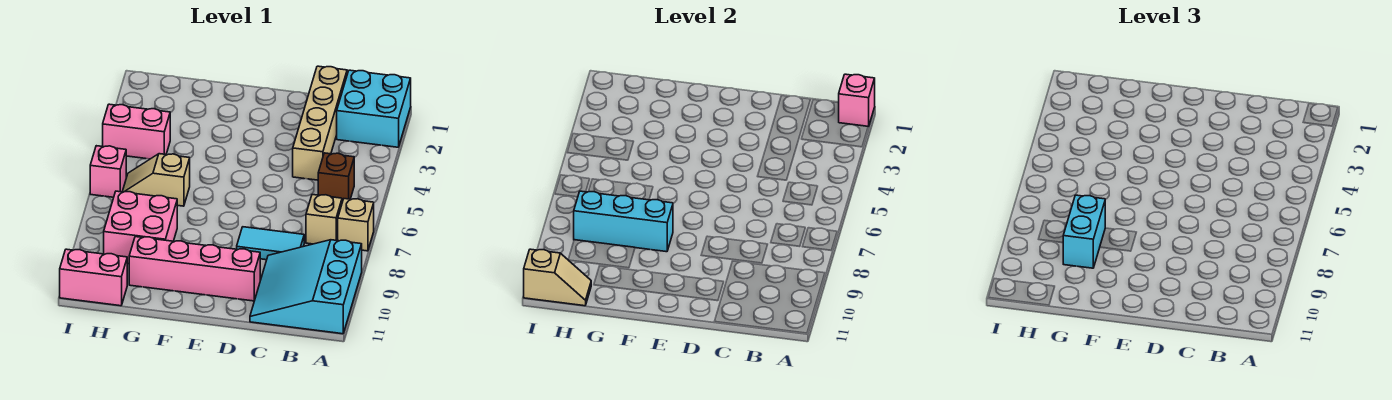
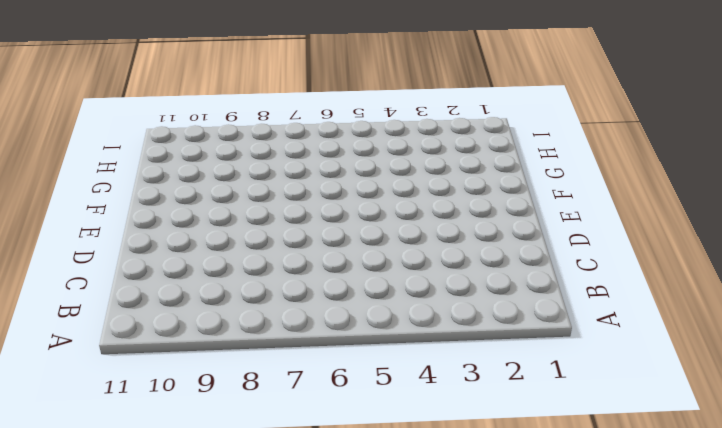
none -> cyan brick A1:B2 level 1
none -> tan brick A7 level 1
none -> cyan slope A9:C11 level 1 top A

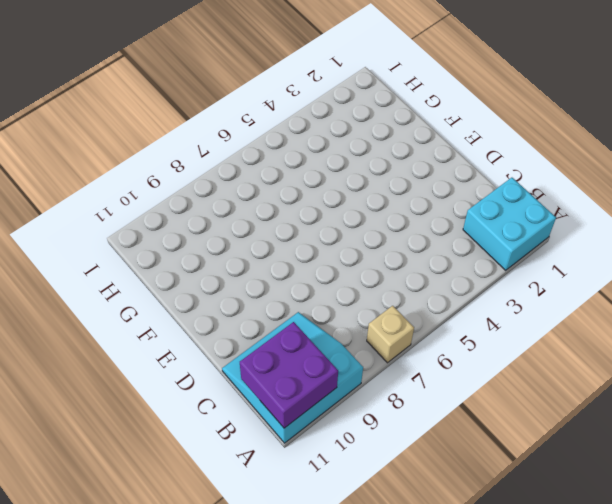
purple brick A10:B11 level 2 -> none
none -> brown brick B5 level 1
none -> tan brick B7 level 1
none -> tan brick C1:C4 level 1

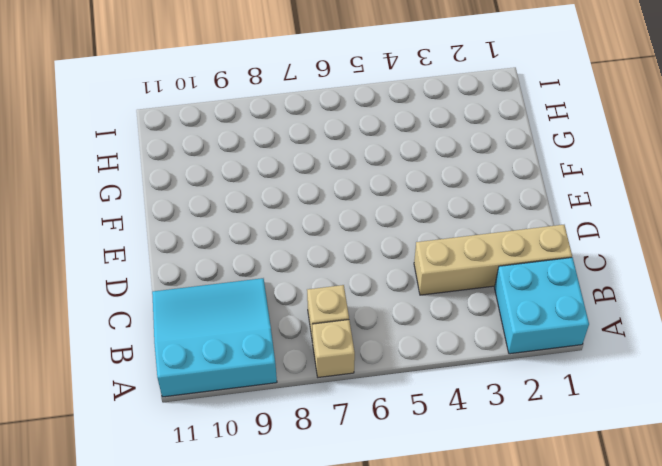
none -> brown brick B5 level 1
none -> cyan tile C8:D8 level 1
none -> pink brick D10:G10 level 1

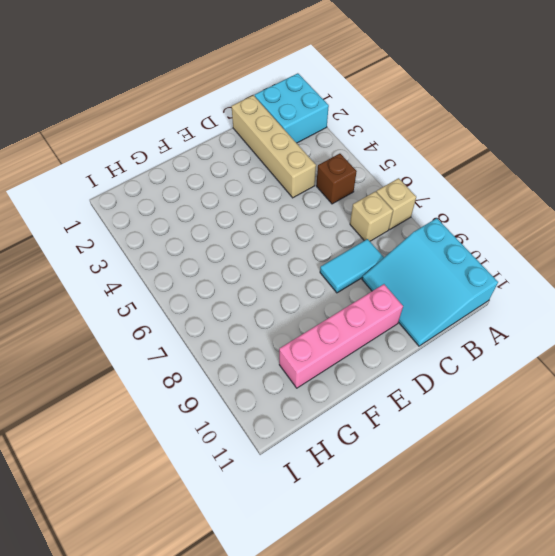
none -> tan slope G6:H6 level 1 top G
none -> pink brick G8:H9 level 1
none -> pink brick H4:I4 level 1

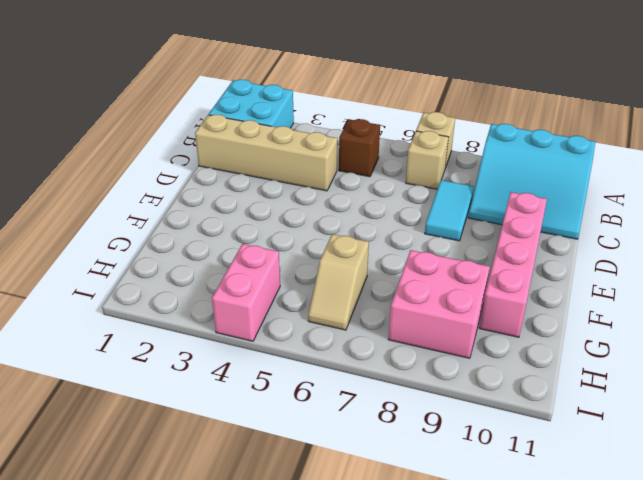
none -> pink brick H11:I11 level 1
none -> pink brick I6 level 1
none -> pink brick A1 level 2

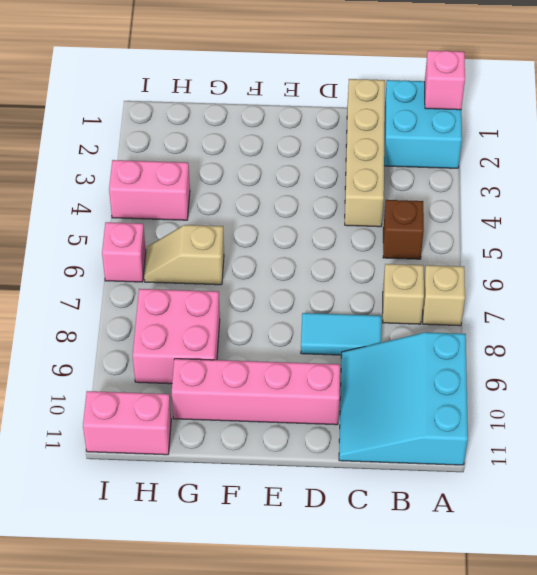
none -> cyan brick F8:H8 level 2
none -> tan slope H11:I11 level 2 top I
none -> cyan brick G8:G9 level 3

